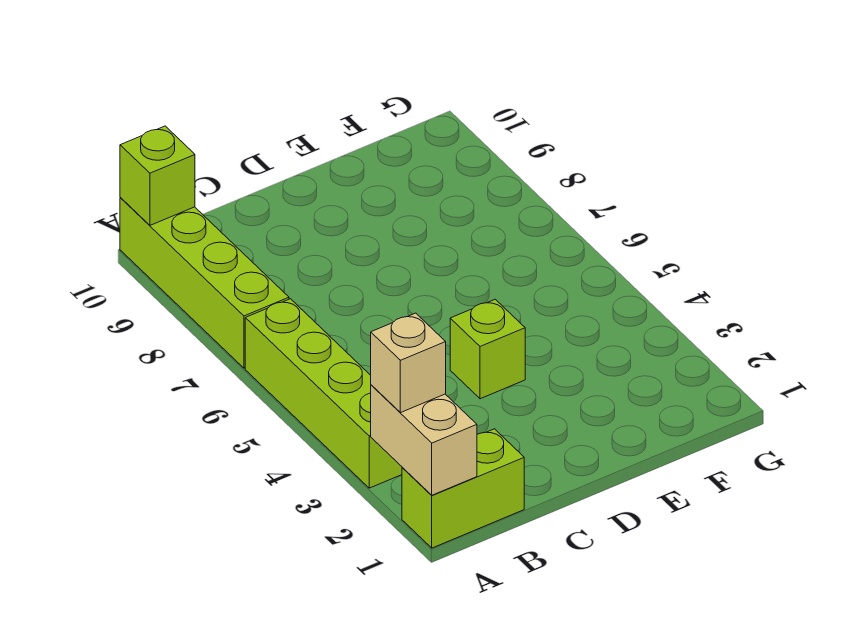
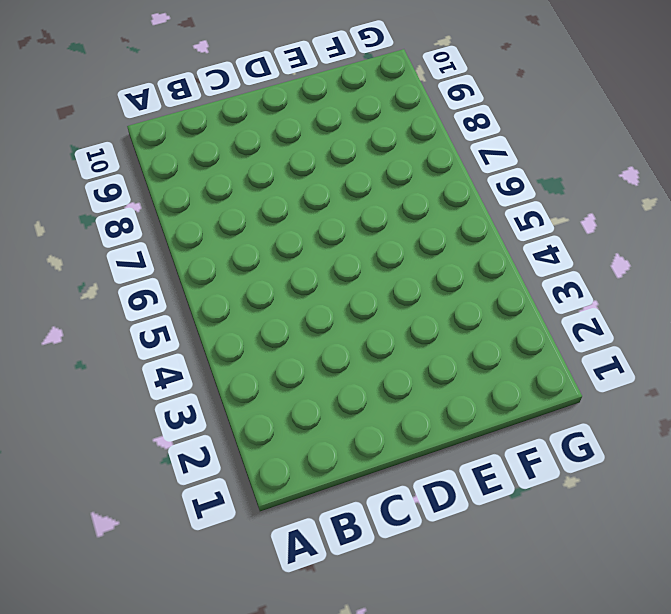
none -> lime brick A1:B1 level 1
none -> lime brick A3:A6 level 1

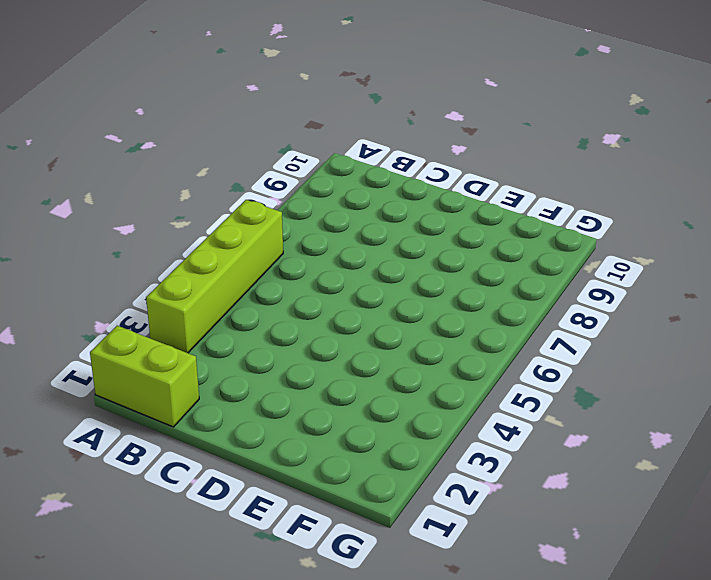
none -> lime brick A7:A10 level 1
none -> lime brick D4 level 1

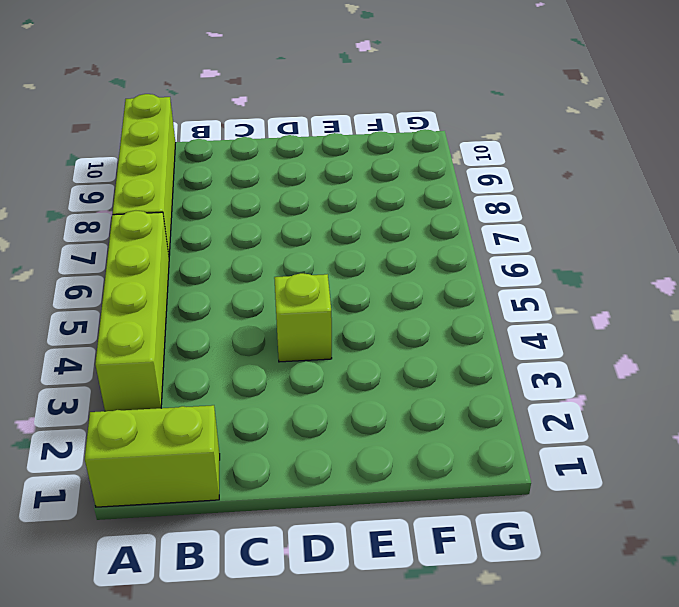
none -> tan brick A1:A2 level 2
none -> lime brick A10 level 2

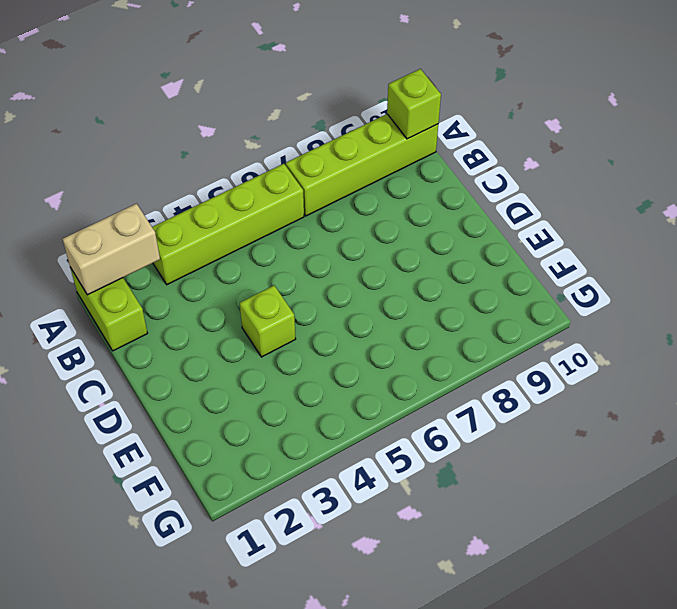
none -> tan brick A2 level 3

